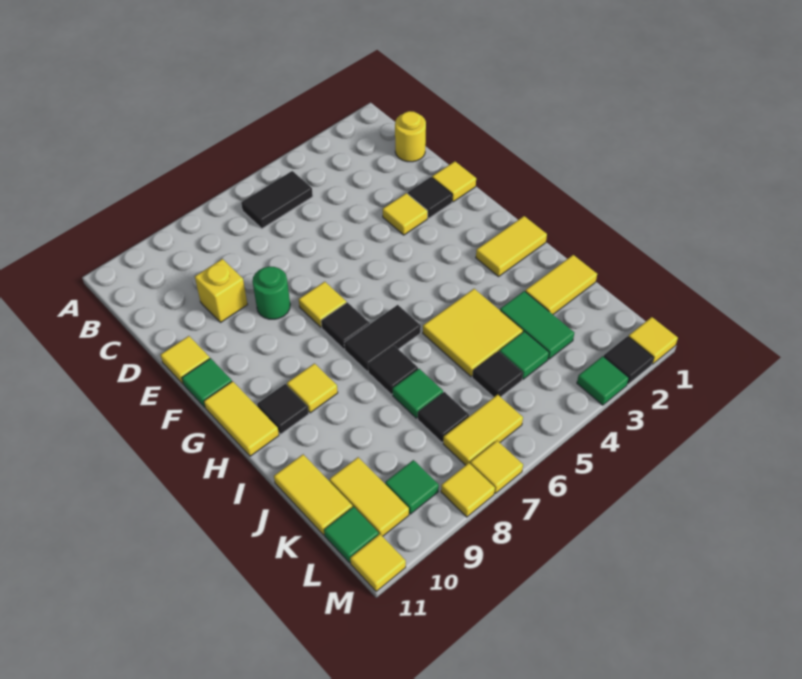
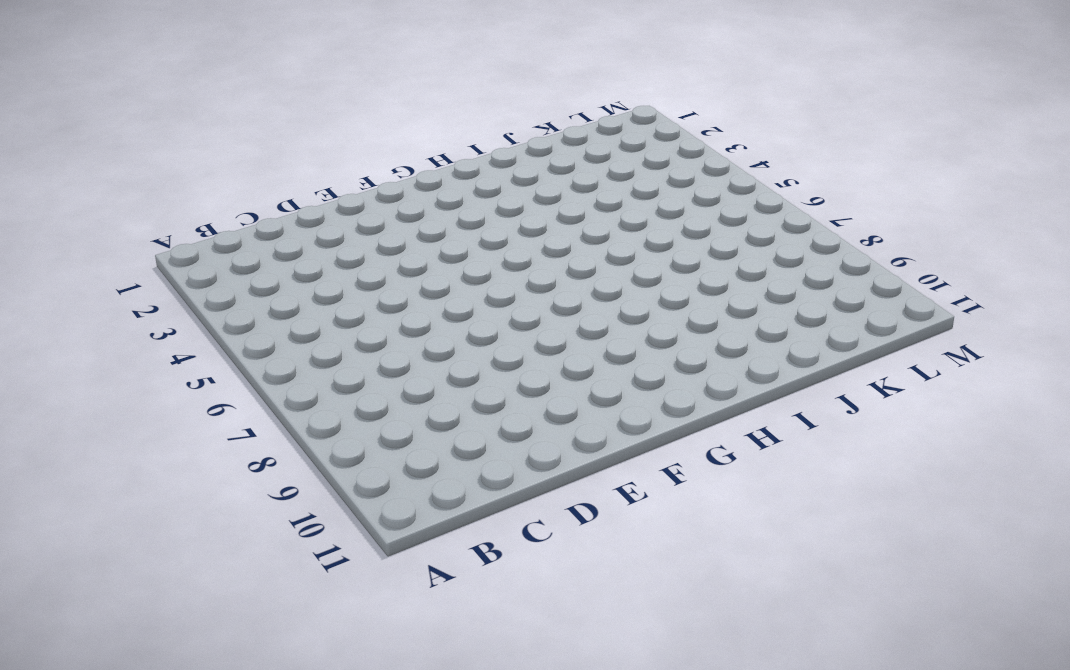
none -> black tile B5:B6 level 1
none -> yellow round brick C1 level 1
none -> yellow brick D9 level 1
none -> yellow tile E1 level 1

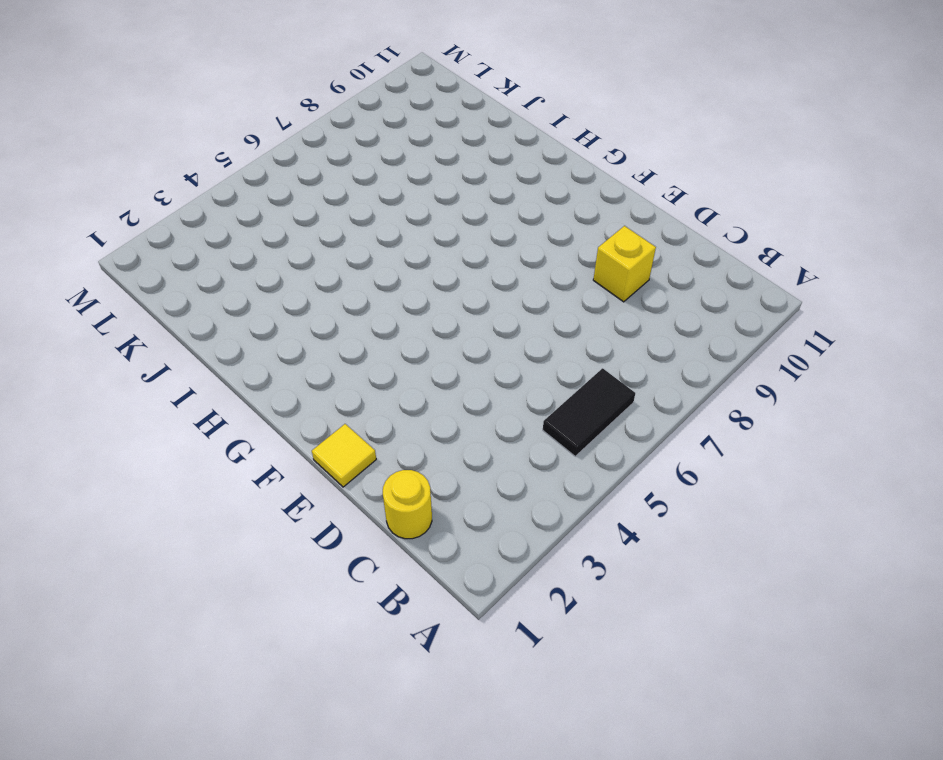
none -> black tile E2 level 1
none -> yellow tile E3 level 1
none -> green round brick E8 level 1
none -> yellow tile E11 level 1

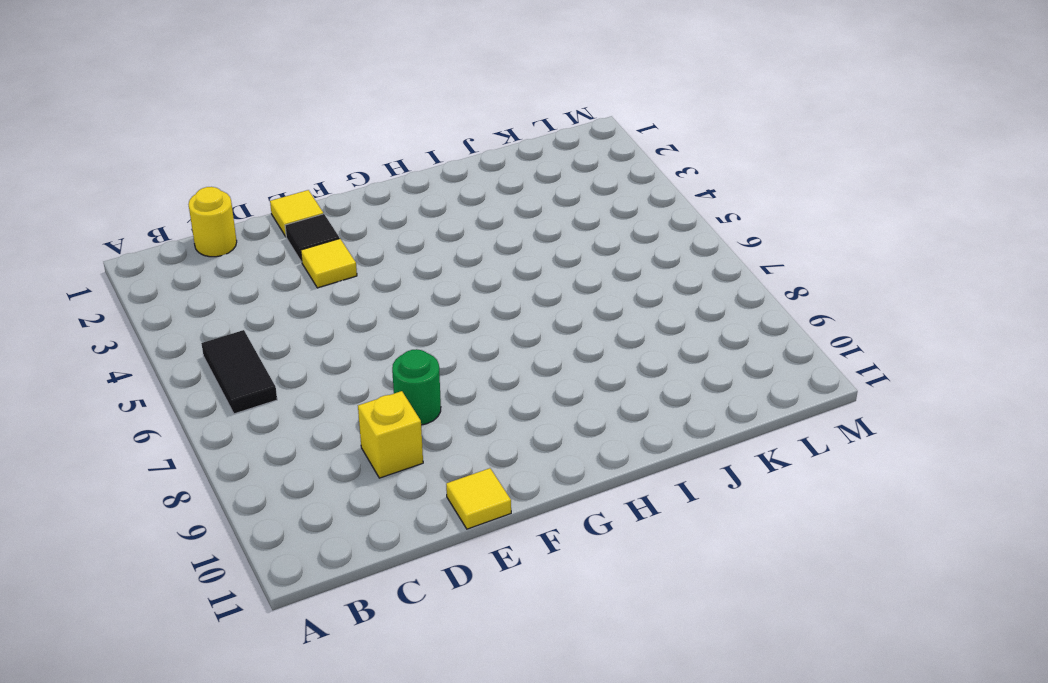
none -> yellow tile F7 level 1
none -> green tile F11 level 1
none -> black tile G7 level 1
none -> yellow tile G11:H11 level 1

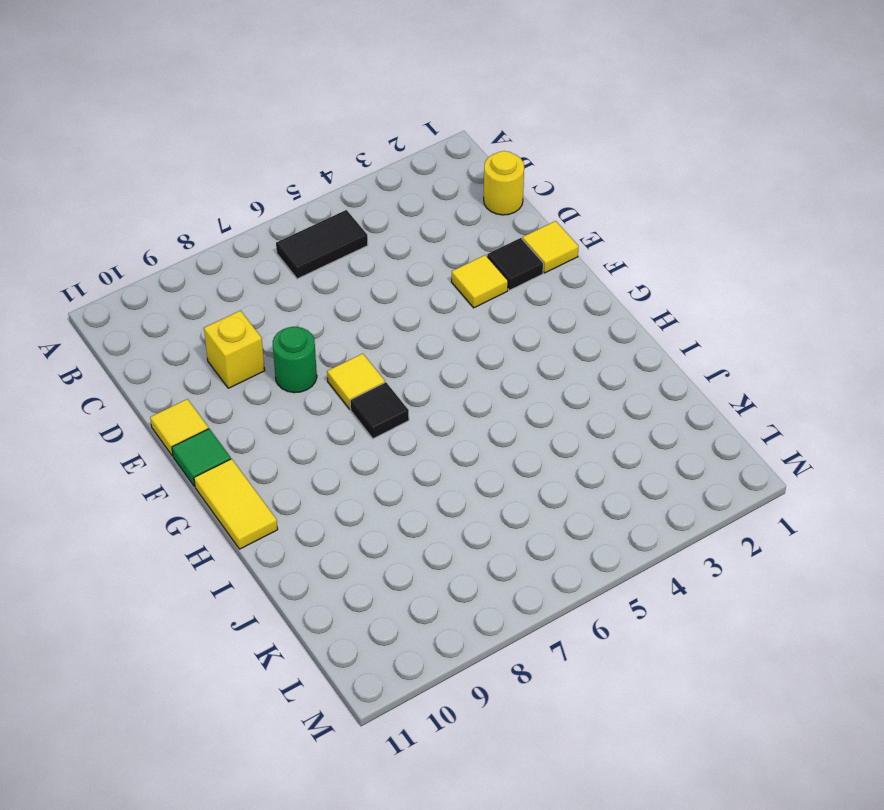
none -> yellow tile H1:H2 level 1
none -> black tile H6:H7 level 1
none -> yellow tile H9 level 1
none -> black tile H10 level 1

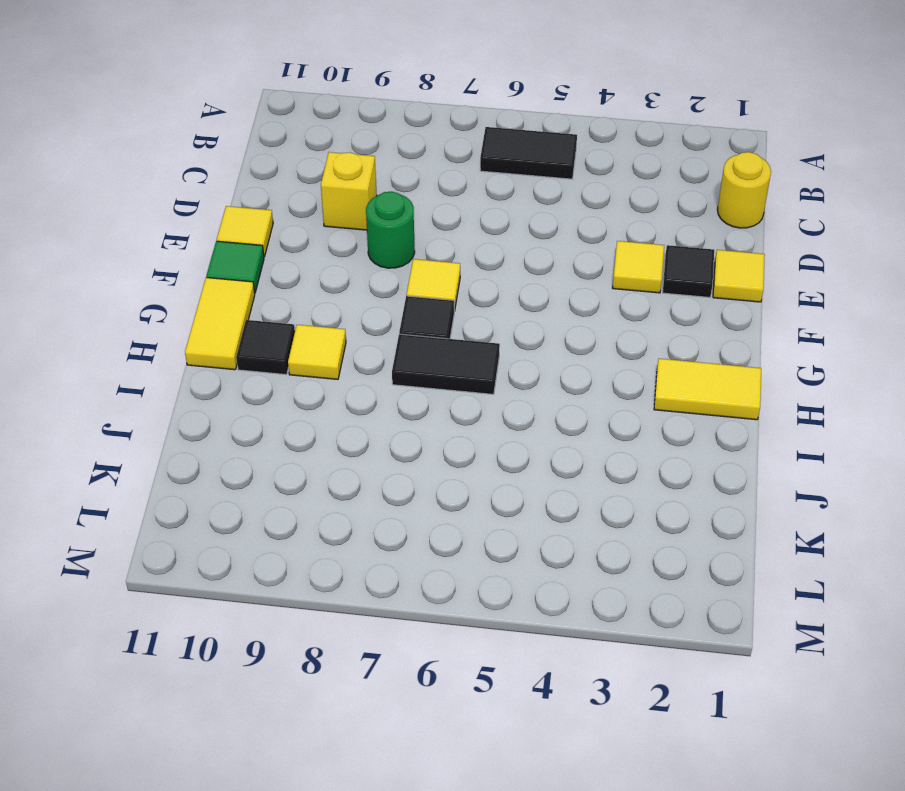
none -> yellow tile I4:J5 level 1
none -> black tile I7 level 1
none -> yellow tile J1:J2 level 1
none -> green tile J3:K3 level 1

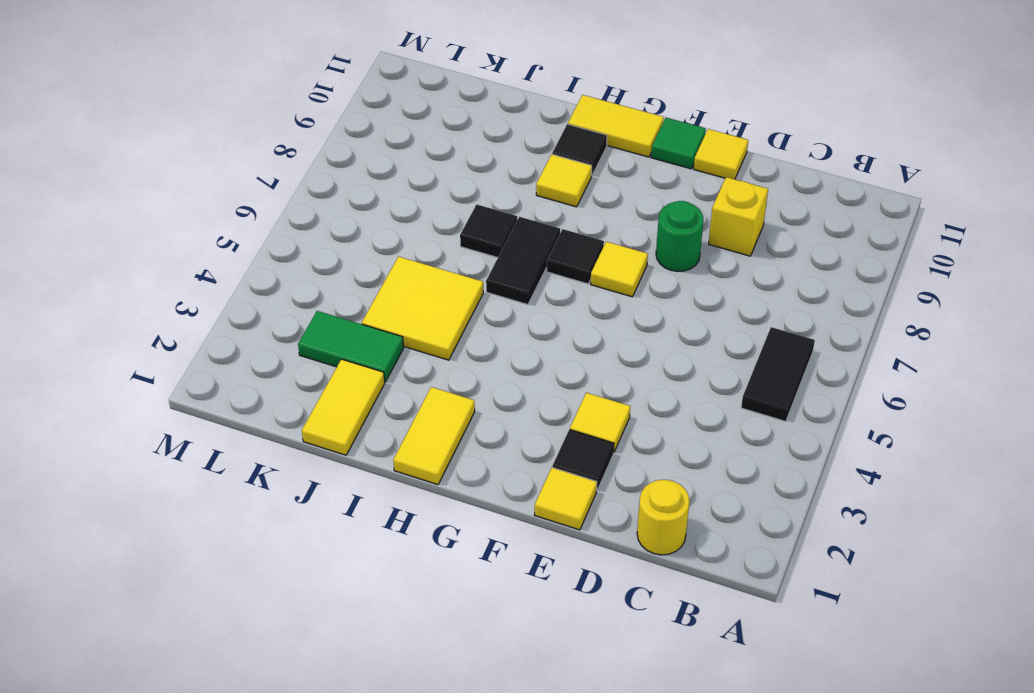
none -> green tile J7 level 1
none -> yellow tile J11:K11 level 1
none -> green tile K4 level 1
none -> black tile K5 level 1

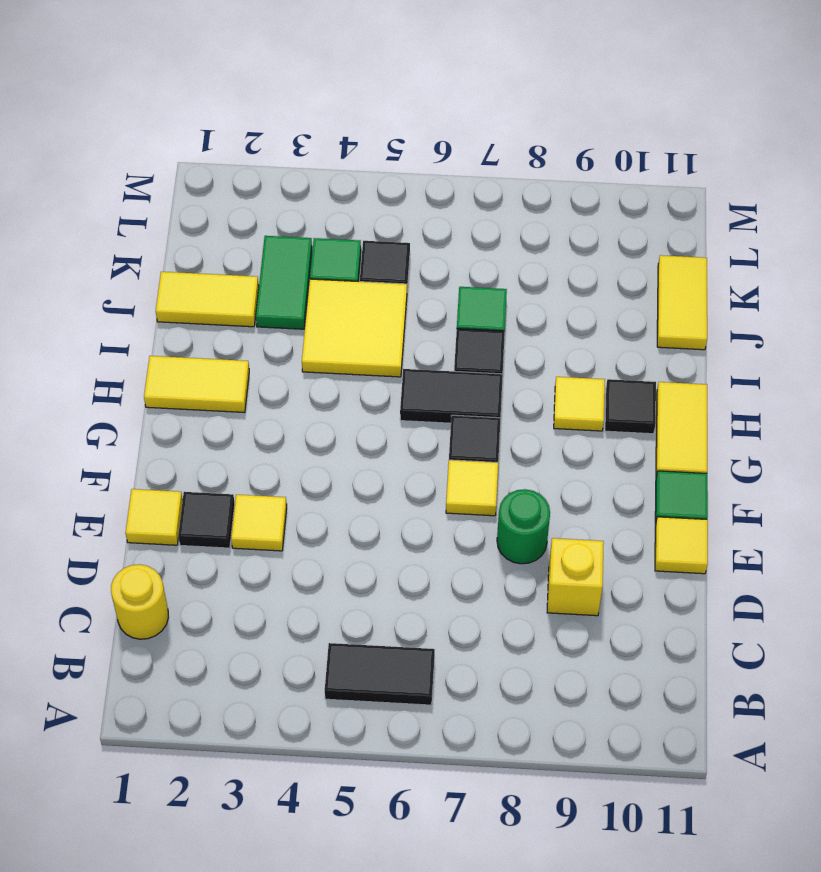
none -> black tile K7 level 1
none -> yellow tile K10:L10 level 1
none -> yellow tile L6:L7 level 1
none -> green tile L9 level 1

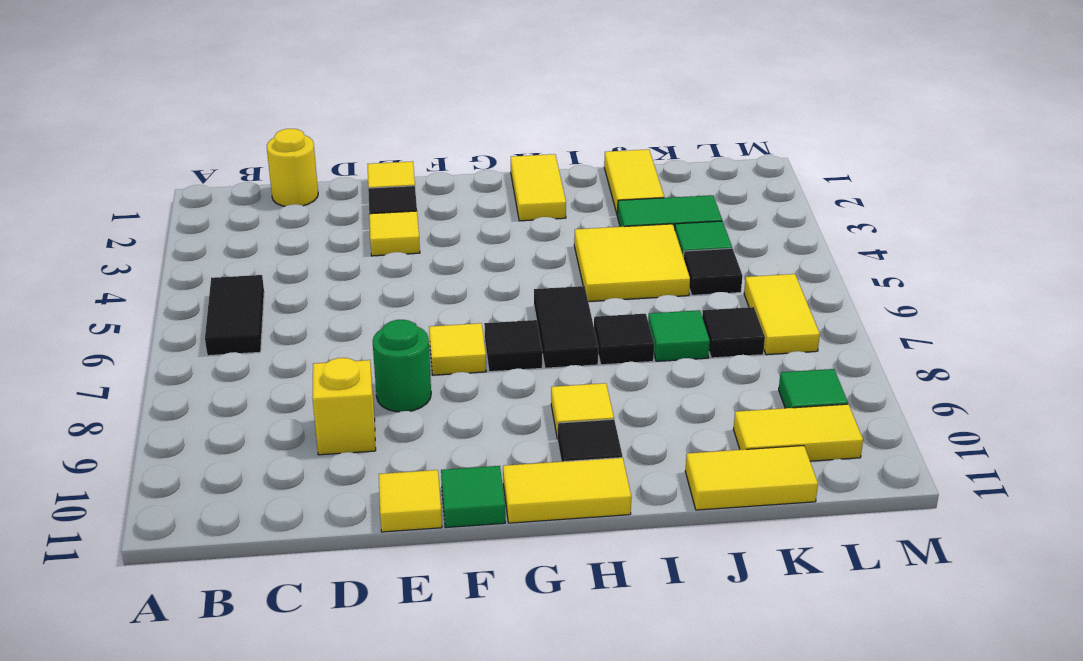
none -> green tile L11 level 1
none -> yellow tile M1 level 1
none -> black tile M2 level 1
none -> green tile M3 level 1

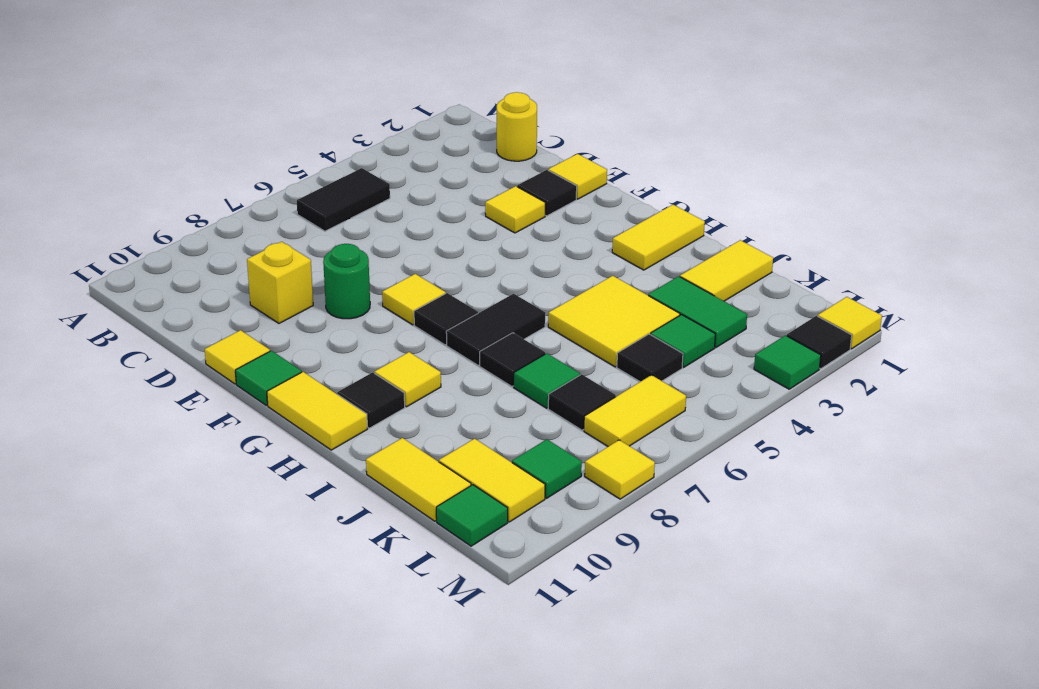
none -> yellow tile M7 level 1
none -> yellow tile M11 level 1

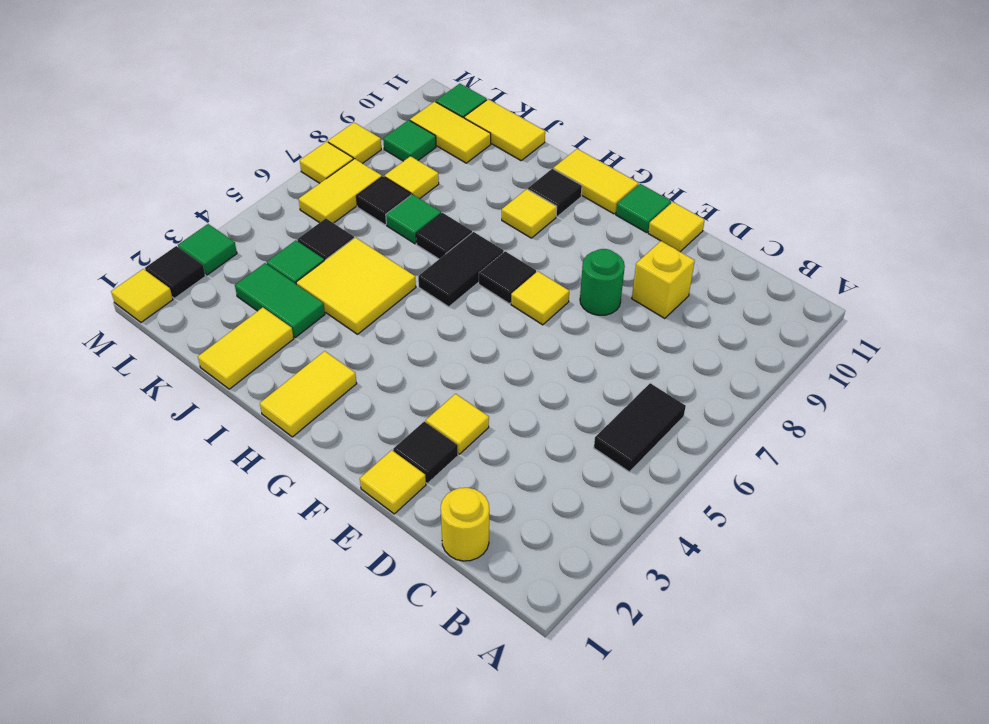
yellow tile K8 level 1 -> yellow tile M11 level 1

